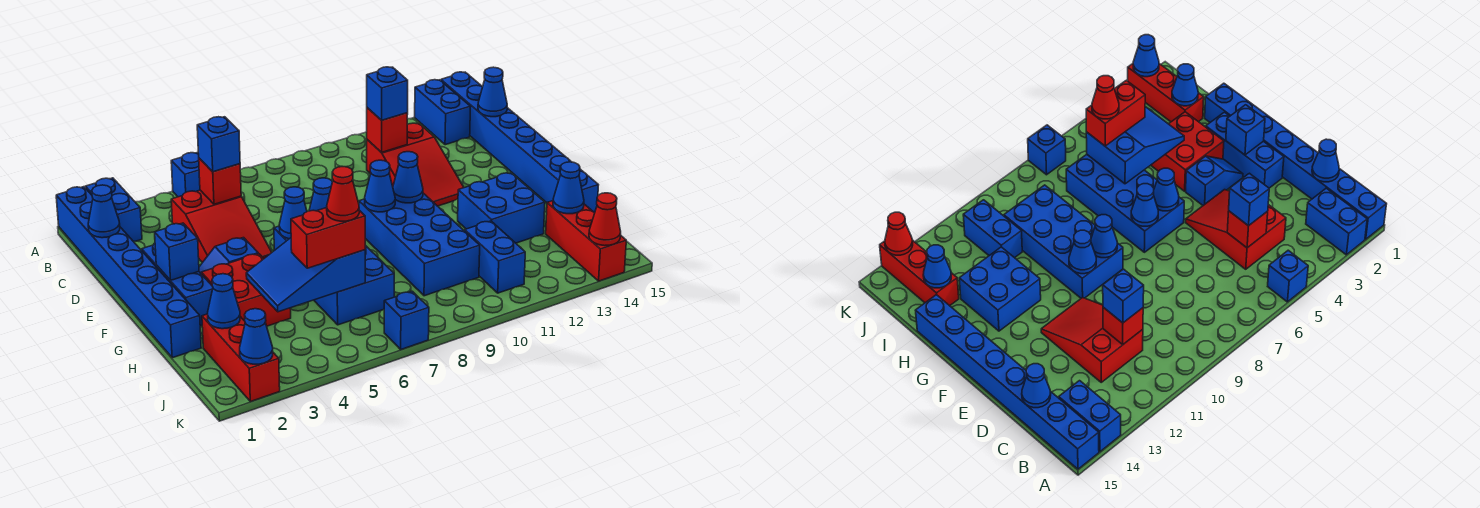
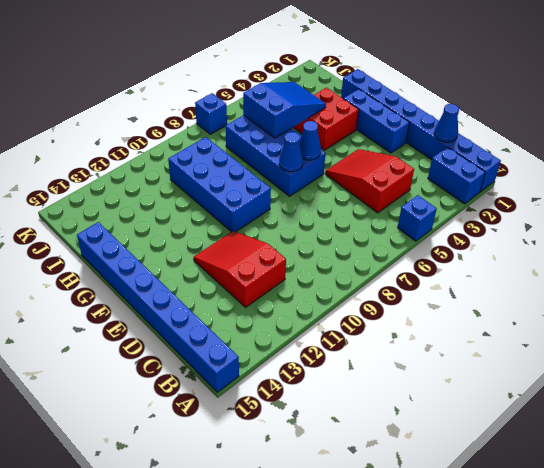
none -> blue brick A14:B14 level 1
none -> blue slope F3:F4 level 1 top 4
none -> blue brick G12:H13 level 1
none -> red brick I2:K2 level 1

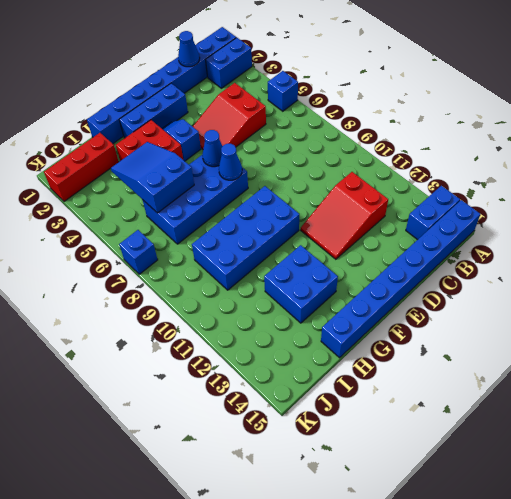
none -> blue brick I11:J11 level 1
none -> red brick I14:K14 level 1
none -> red brick C5 level 2
none -> red brick C11 level 2

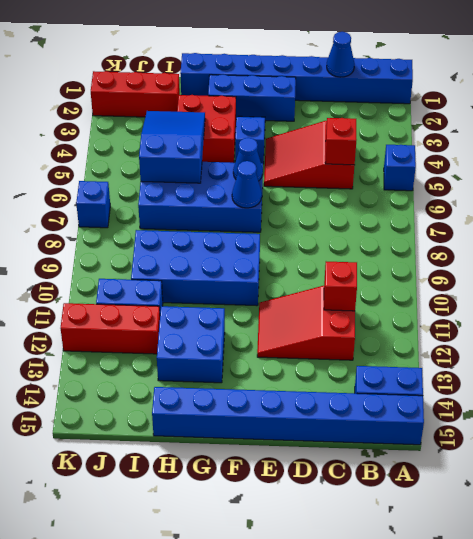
red brick I12:K12 level 1 -> red brick I14:K14 level 1
none -> blue brick A2:B2 level 1
none -> blue cone C15 level 2
none -> blue brick F2 level 2
none -> blue cone F9 level 2

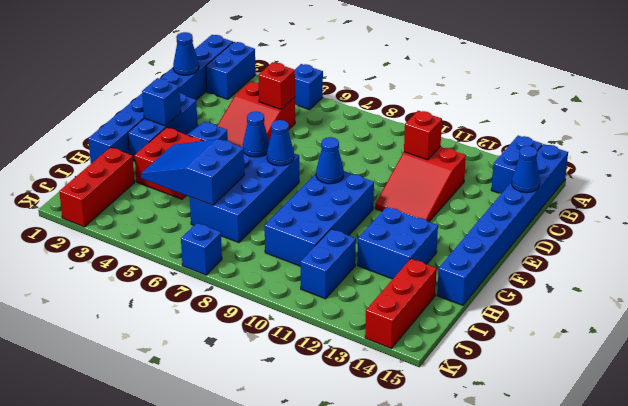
none -> blue cone F10 level 2
none -> blue cone I2 level 2
none -> blue cone I14 level 2
none -> blue cone K2 level 2

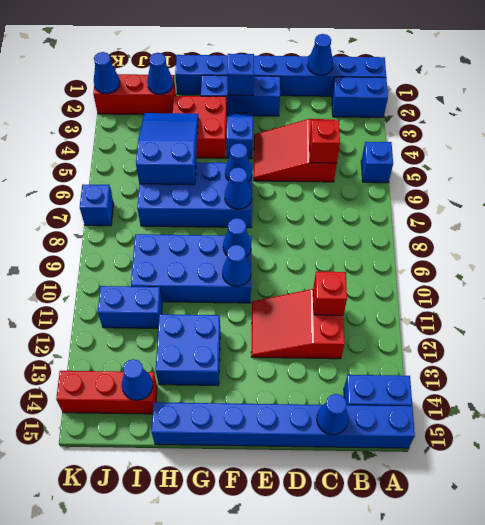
none -> red cone K14 level 2
none -> blue brick C5 level 3
none -> blue brick C11 level 3
none -> red brick I5:I6 level 3

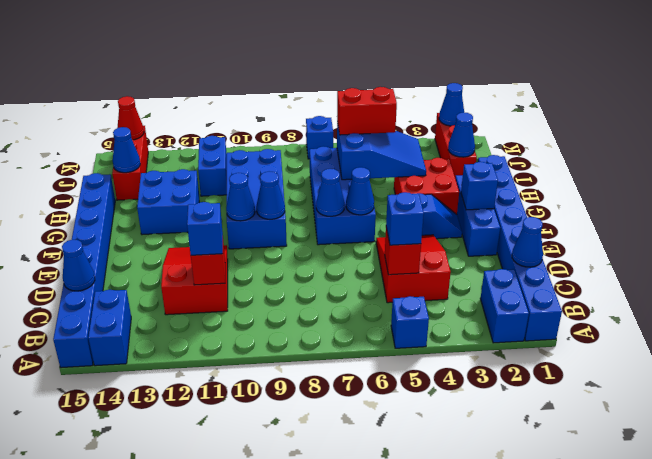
none -> red cone I6 level 4

